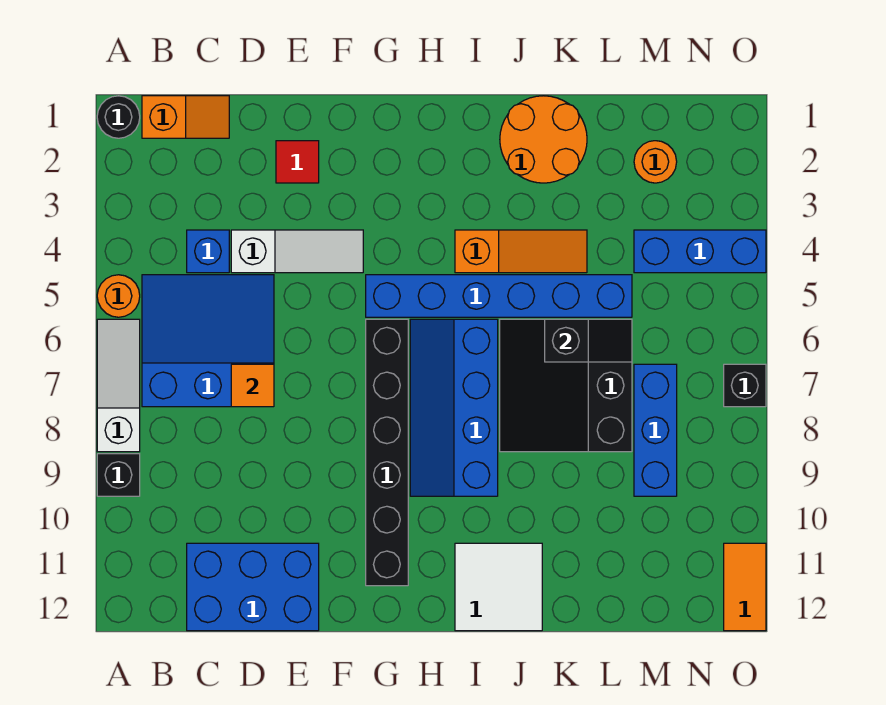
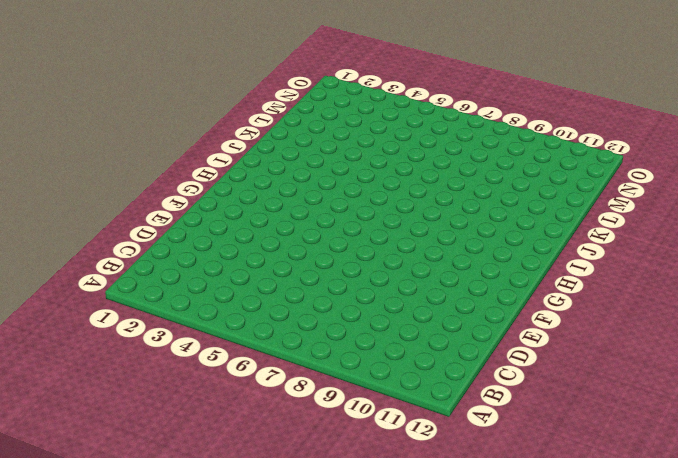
none -> black round brick A1 level 1
none -> orange round brick A5 level 1
none -> white slope A6:A8 level 1 top 8

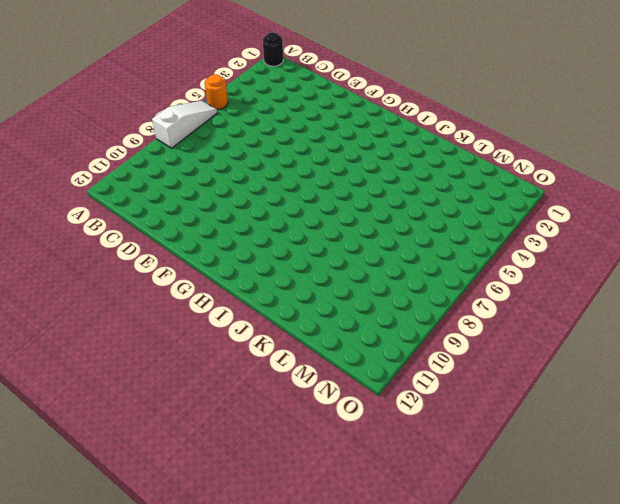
none -> black brick A9 level 1
none -> orange slope B1:C1 level 1 top B
none -> blue slope B5:D7 level 1 top 7

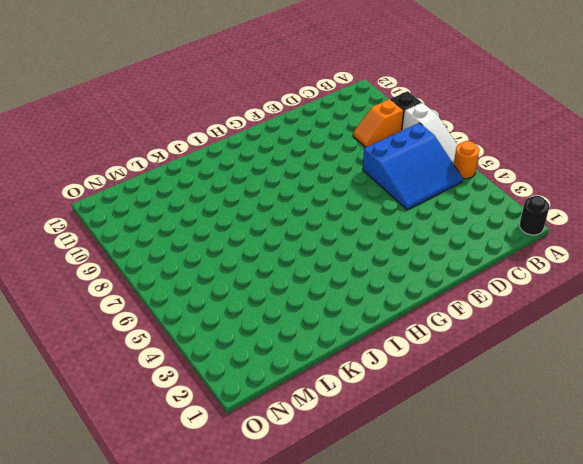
orange slope B9:C9 level 1 top B -> orange slope B1:C1 level 1 top B
none -> blue brick C4 level 1
none -> blue brick C11:E12 level 1
none -> white slope D4:F4 level 1 top D

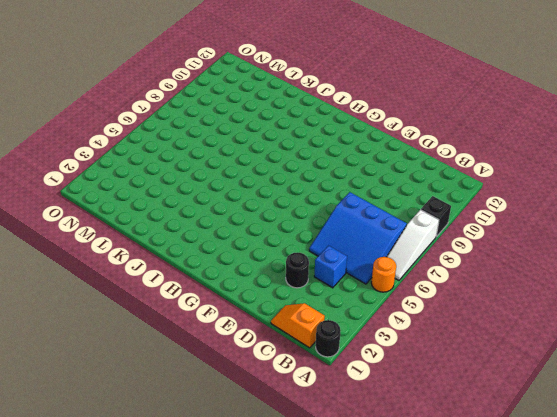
black round brick D3 level 1 -> none
none -> blue brick C11:E12 level 1
none -> white slope D4:F4 level 1 top D
none -> red tile E2 level 1

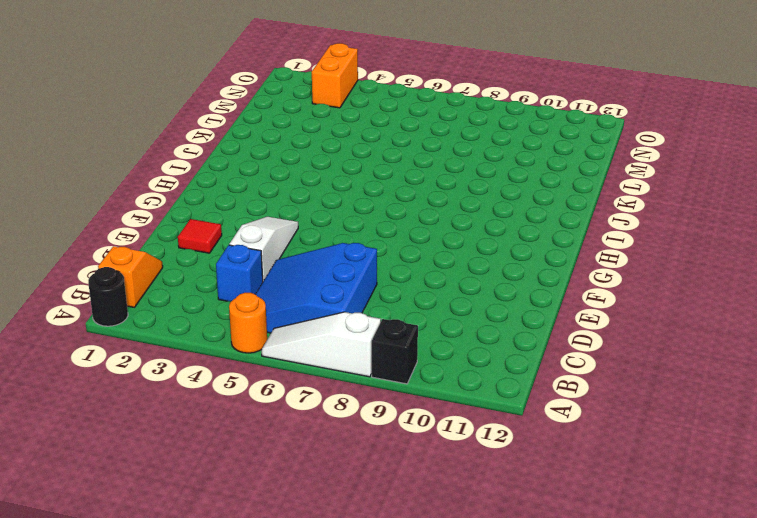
orange brick N3:O3 level 1 -> none
none -> blue brick C11:E12 level 1
none -> blue brick G5:L5 level 1
none -> black brick G6:G11 level 1

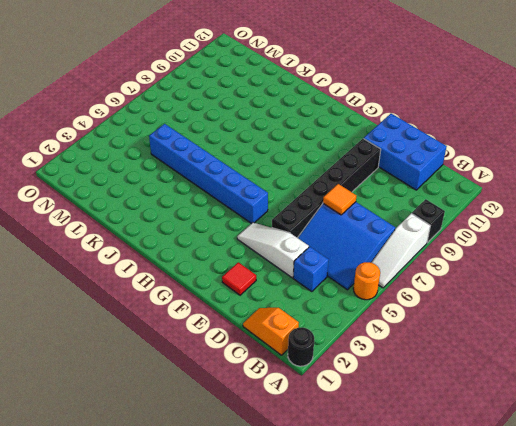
black brick E5:E10 level 1 -> black brick G6:G11 level 1
none -> blue slope H6:I9 level 1 top I
none -> orange slope I4:K4 level 1 top I
none -> white tile I11:J12 level 1

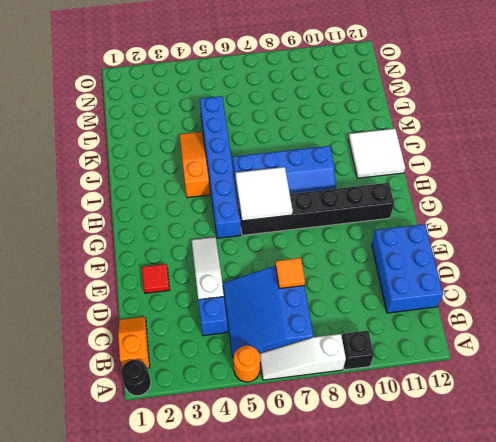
white tile G6:H7 level 2 -> none
none -> orange round brick J1:K2 level 1
none -> black slope J6:L8 level 1 top L
none -> orange round brick M2 level 1

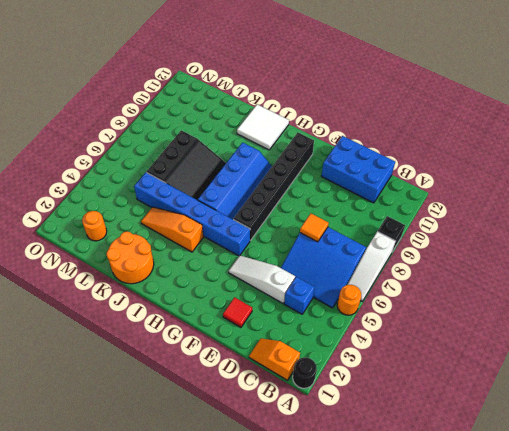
none -> blue brick M4:O4 level 1
none -> blue brick M7:M9 level 1
none -> black brick O7 level 1

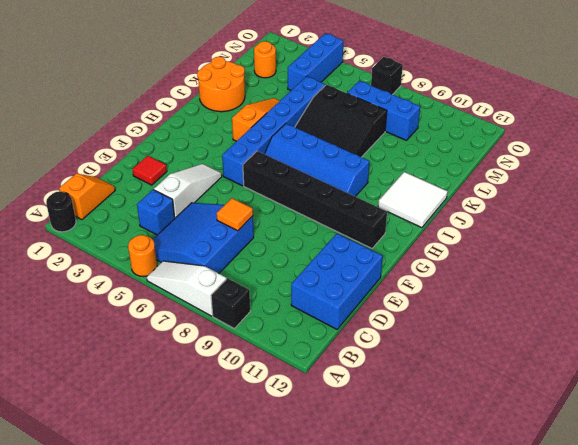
none -> orange tile O11:O12 level 1
none -> black slope K6:L6 level 2 top K

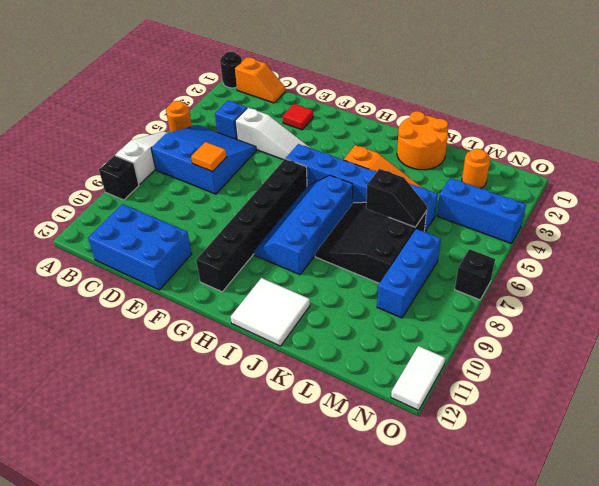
white tile O11:O12 level 1 -> orange tile O11:O12 level 1

